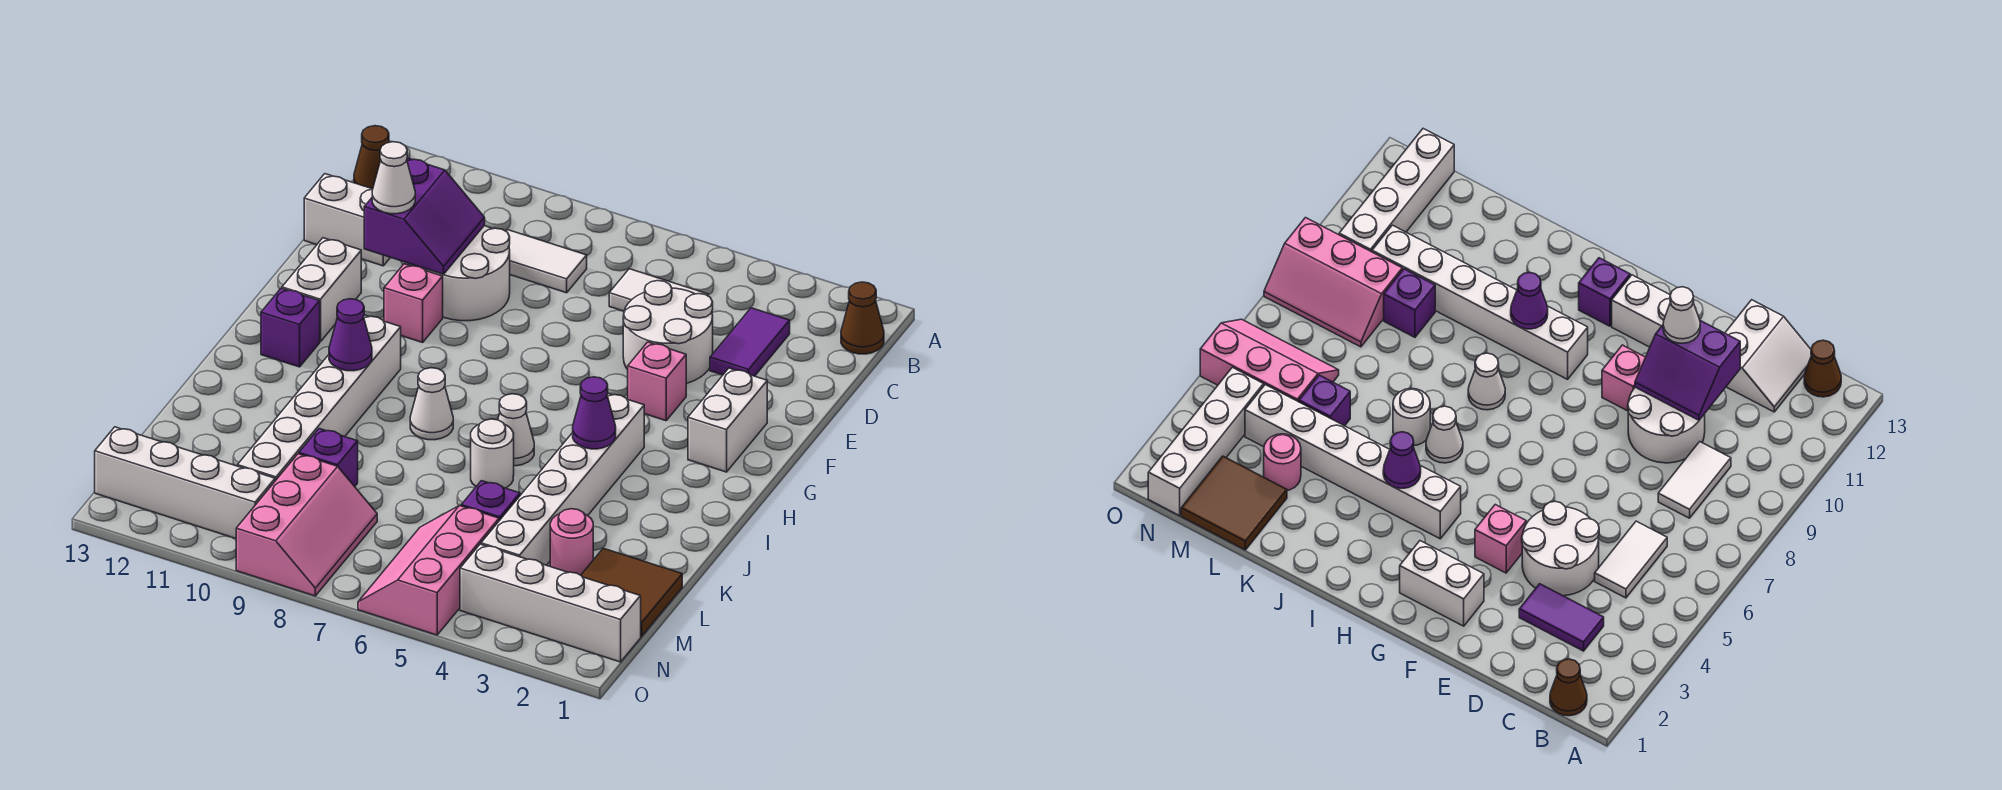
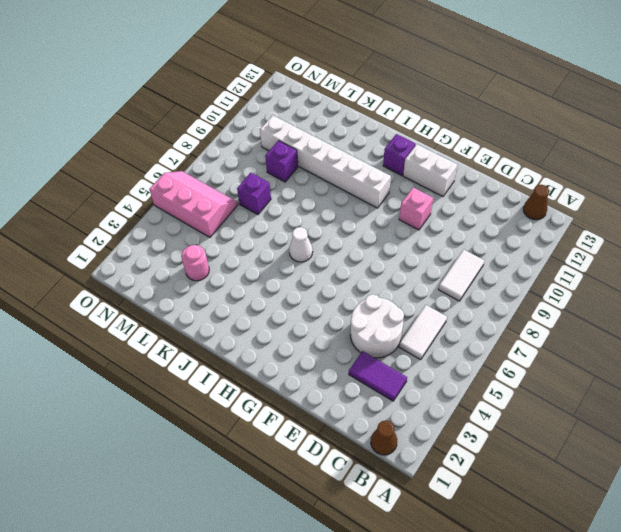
purple brick L7 level 1 -> purple brick L5 level 1
none -> white slope C12:D13 level 1 top D
none -> white round brick D9:E10 level 1
none -> white brick F2:G2 level 1
none -> pink brick F4 level 1

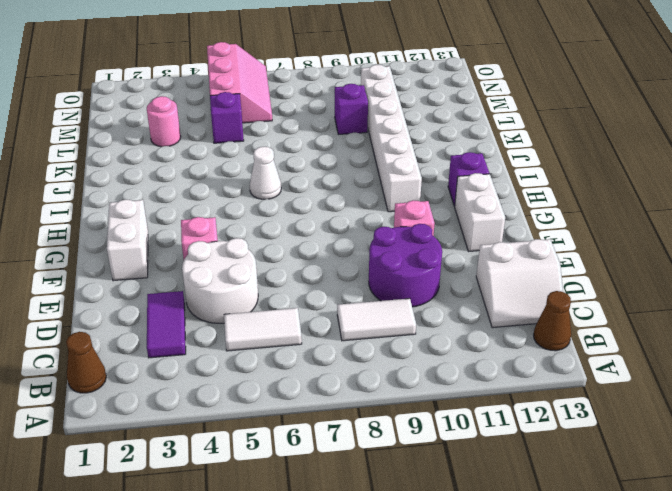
purple round brick D9:E10 level 1 -> white round brick D9:E10 level 1
none -> white brick H4:M4 level 1
none -> white cone I8 level 1
none -> white round brick J6 level 1
none -> brown tile L1:M2 level 1

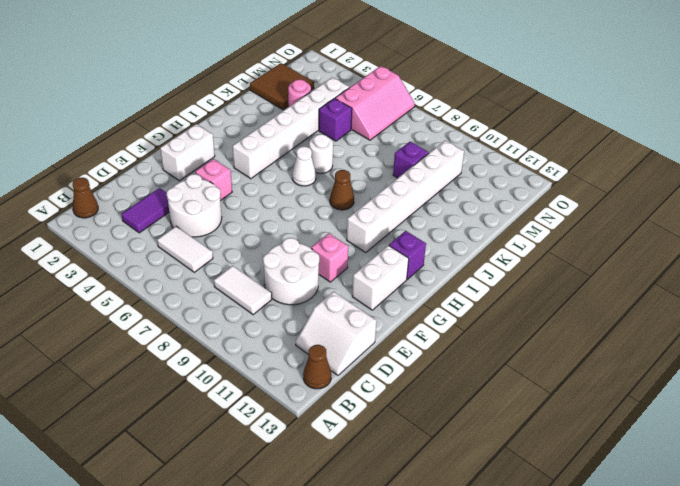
brown cone I8 level 1 -> white cone I8 level 1
none -> pink slope M8:O9 level 1 top 9
none -> white brick N1:N4 level 1
none -> white brick N10:N13 level 1
none -> purple slope D10:E11 level 2 top 11

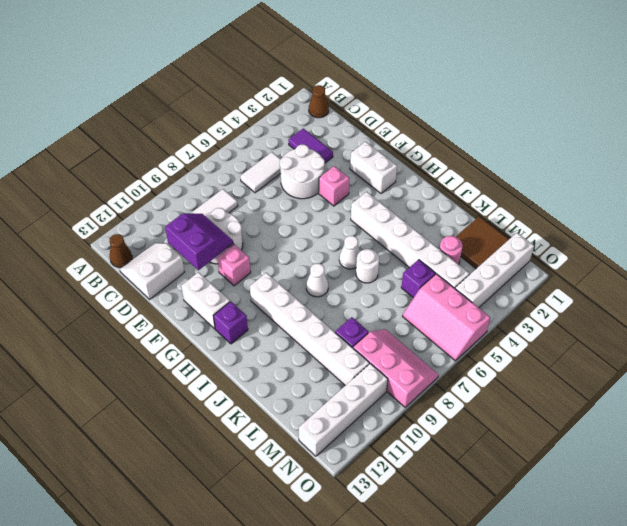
none -> purple cone I4 level 2
none -> purple cone I10 level 2
none -> white cone E11 level 3

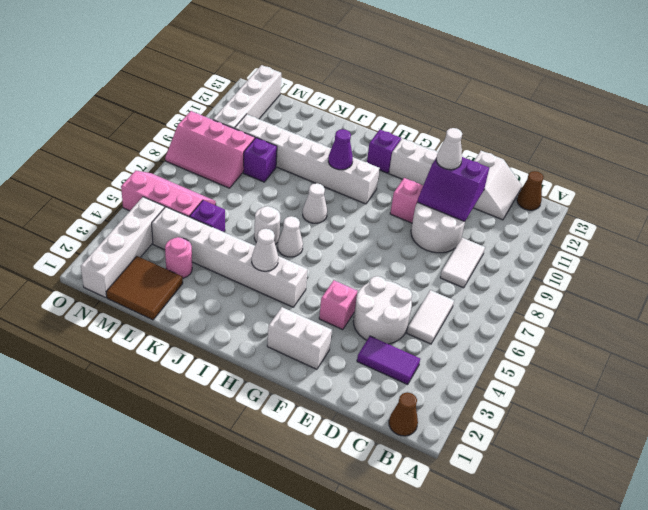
white cone I4 level 2 -> purple cone I4 level 2

